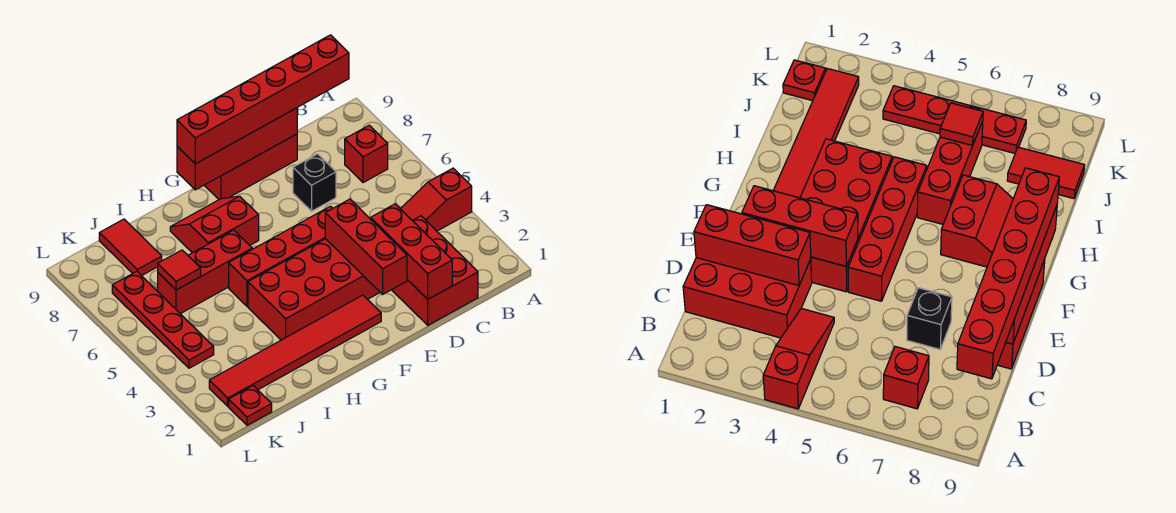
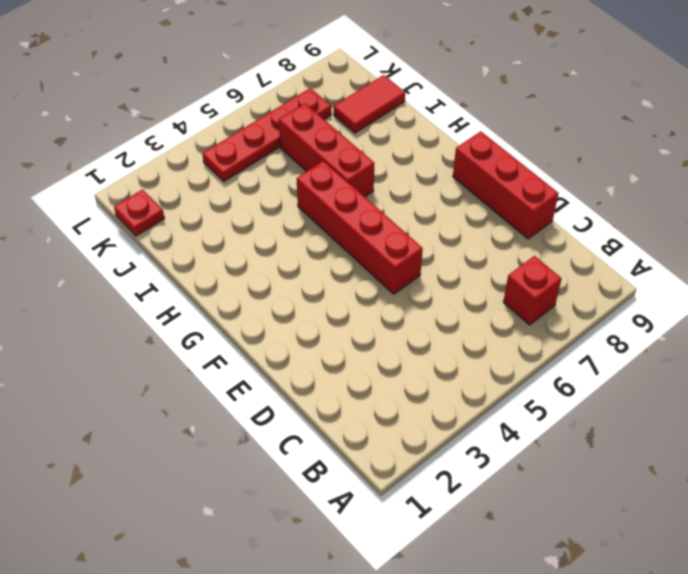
none -> red slope A4:C4 level 1 top A
none -> red brick C1:D3 level 1
none -> black brick D7 level 1

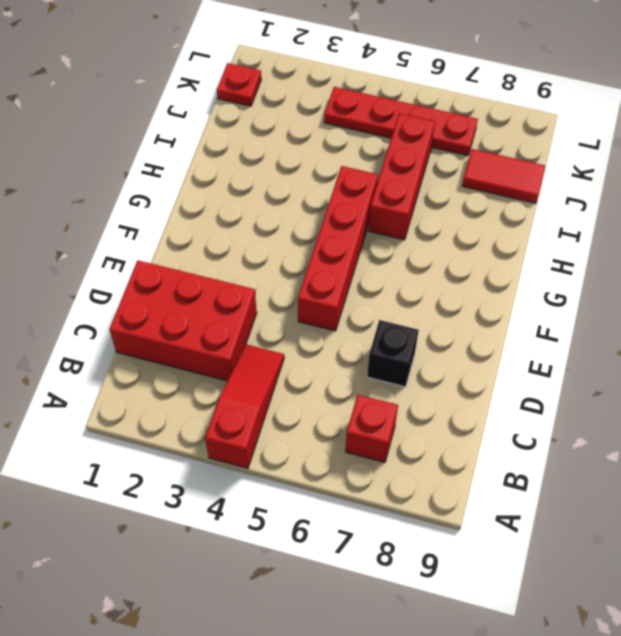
none -> red brick D9:F9 level 1
none -> red brick E3:H4 level 1
none -> red tile F2:K2 level 1

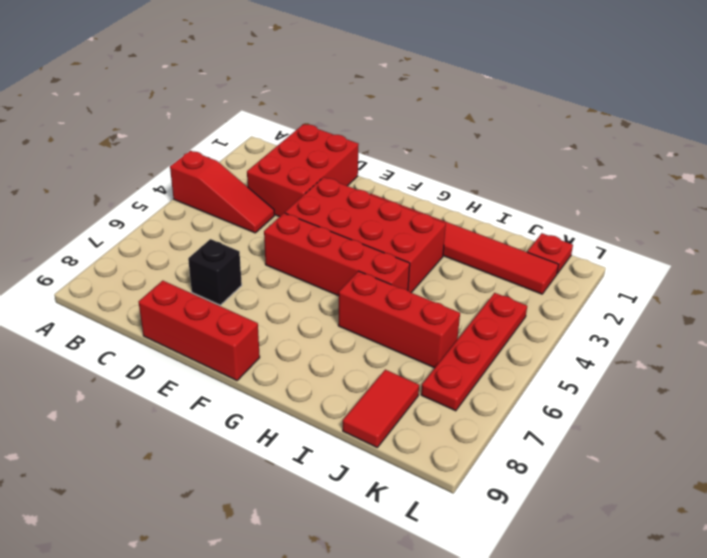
none -> red brick B7 level 1
none -> red slope G7:H8 level 1 top 7
none -> red brick D1:D3 level 2

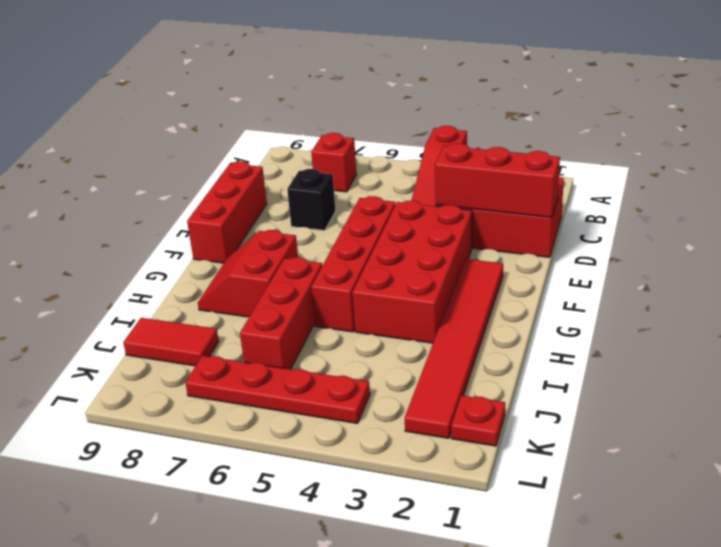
none -> red brick D9:G9 level 2
none -> red brick E2:E4 level 2
none -> red tile J6 level 2

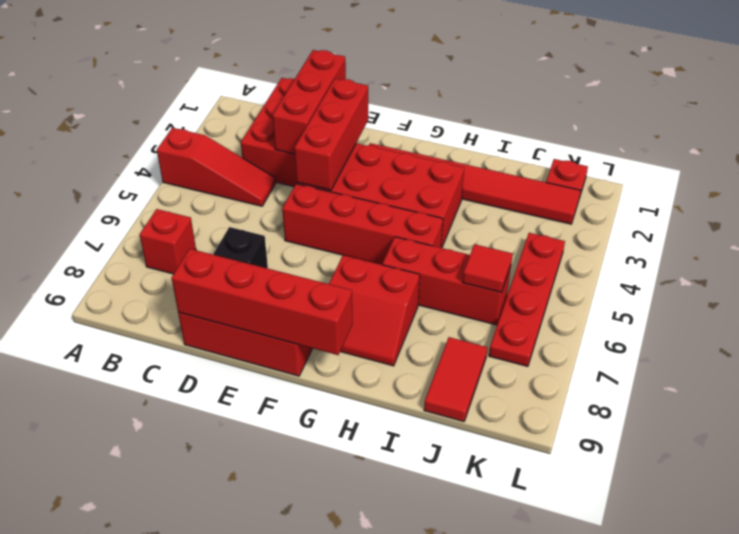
none -> red brick B9:G9 level 3

